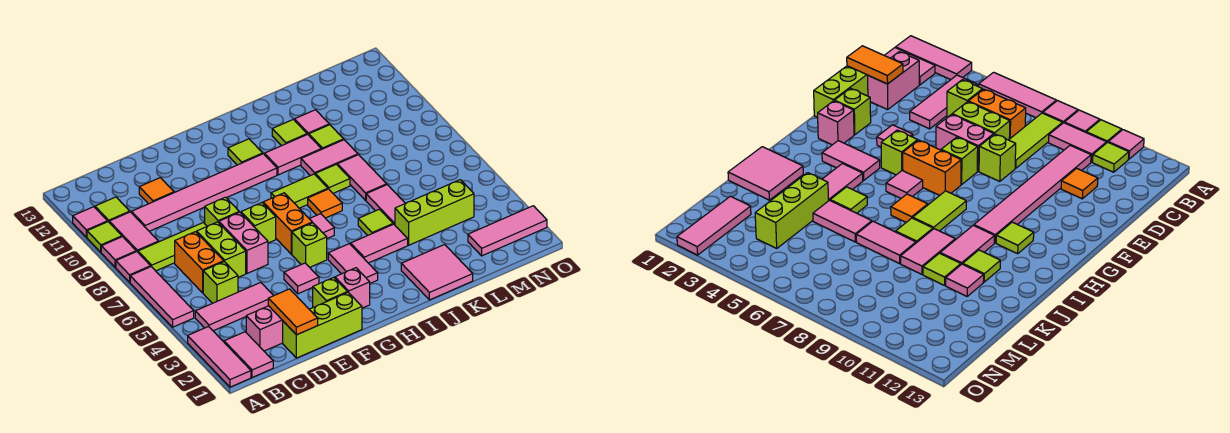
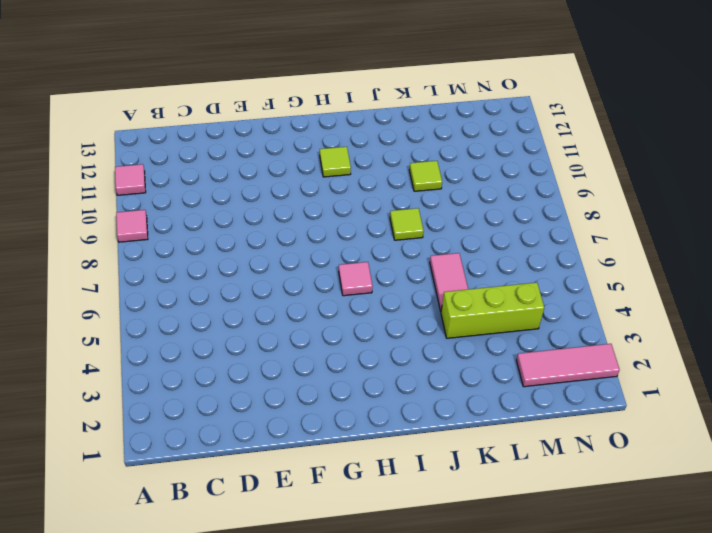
none -> pink tile A1:A3 level 1
none -> pink tile A5:A7 level 1
none -> pink tile A8 level 1
none -> lime tile A10 level 1

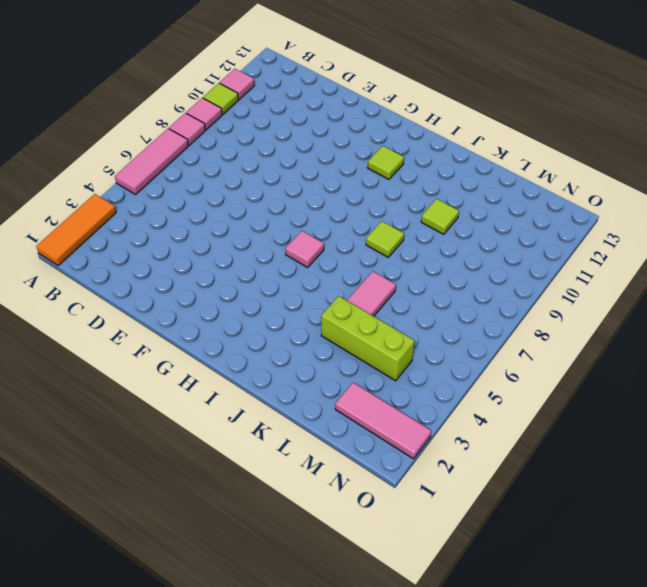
orange tile A1:A3 level 1 -> pink tile A1:A3 level 1
none -> pink tile B1:B2 level 1
none -> pink tile B4:D4 level 1
none -> lime tile B8:D8 level 1
none -> pink tile B9:B10 level 1

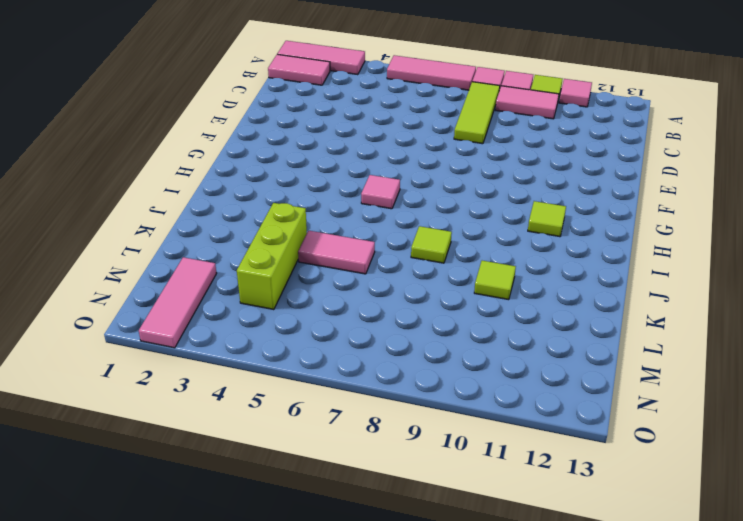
none -> pink tile B4:D4 level 1
none -> lime tile B11 level 1
none -> pink brick C2:D2 level 1
none -> lime brick C5 level 1

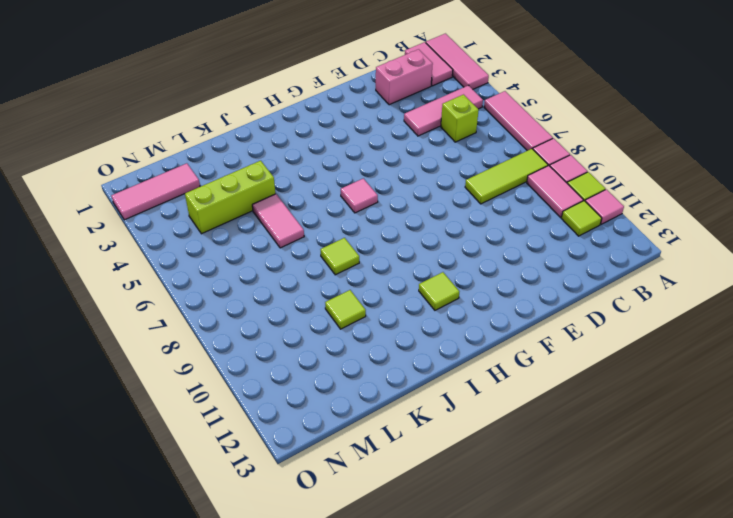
none -> orange brick C6:C7 level 1
none -> pink tile C10:H10 level 1
none -> lime brick D1:F1 level 1
none -> lime brick D6:D7 level 1

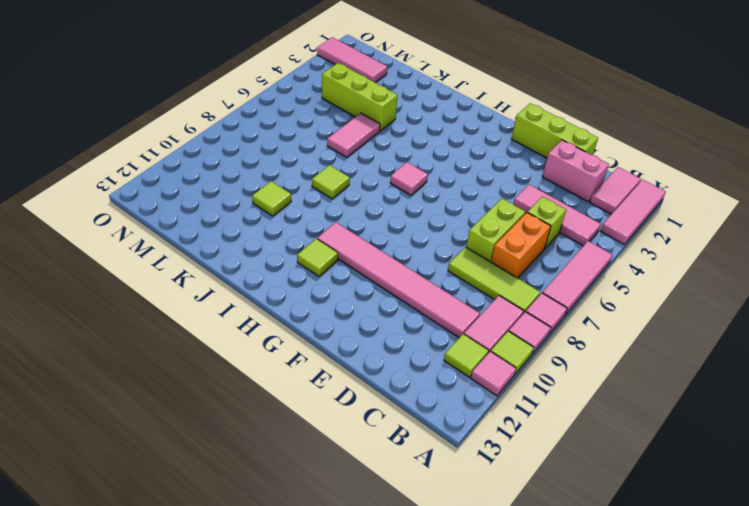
none -> orange tile D11 level 1
none -> pink brick E6:E7 level 1
none -> lime brick E8 level 1
none -> lime brick F2 level 1

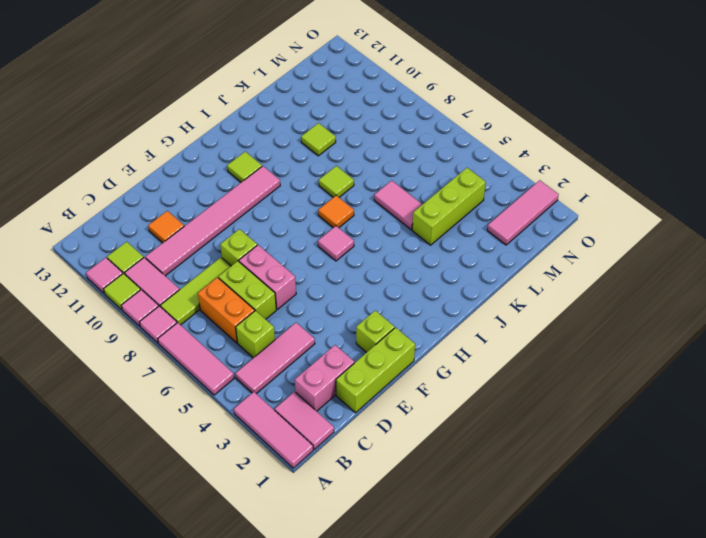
none -> pink tile F4 level 1
none -> lime brick F7 level 1
none -> pink brick G2 level 1
none -> lime brick G5 level 1

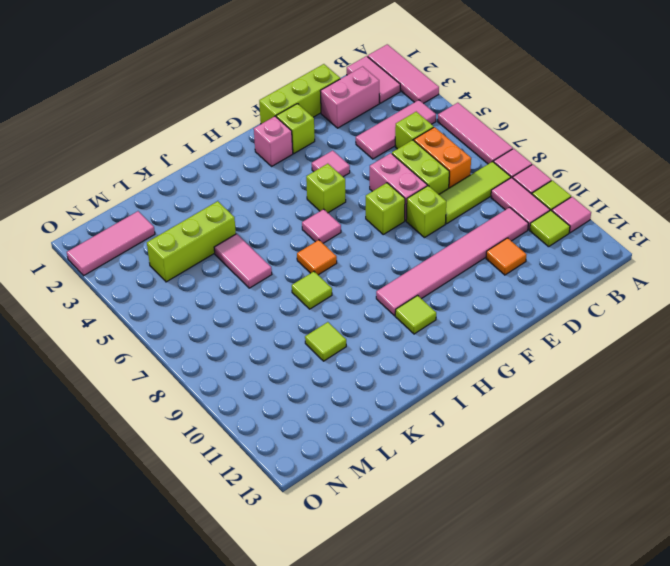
none -> orange brick G6:G7 level 1
none -> pink tile H3:H4 level 1
none -> lime tile H8:I8 level 1
none -> pink tile I4:J4 level 1

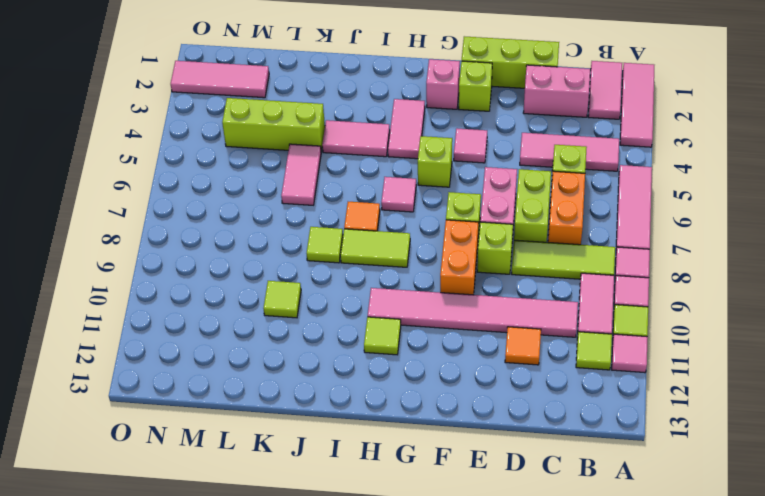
orange brick F8:F9 level 1 -> orange brick G6:G7 level 1
none -> pink tile I10:J10 level 1
none -> pink tile J1:K2 level 1
none -> lime tile J5 level 1
none -> pink tile J9:K9 level 1

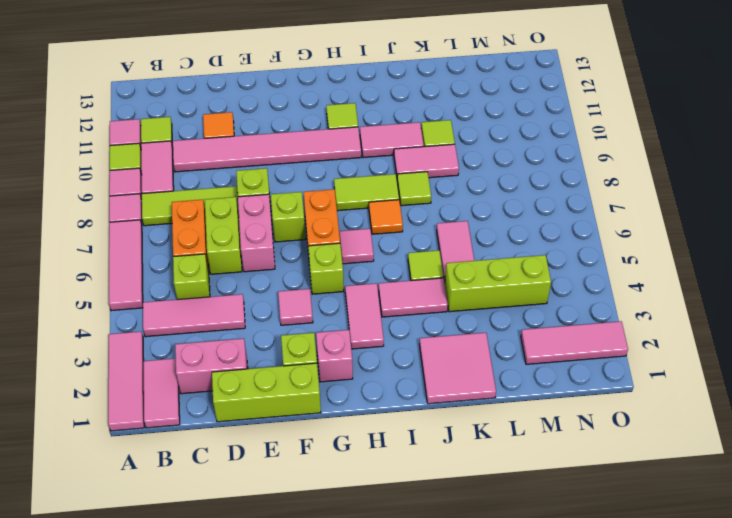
none -> lime tile J11 level 1
none -> pink tile K7:K8 level 1
none -> pink tile K11 level 1
none -> orange tile D1:D2 level 2

